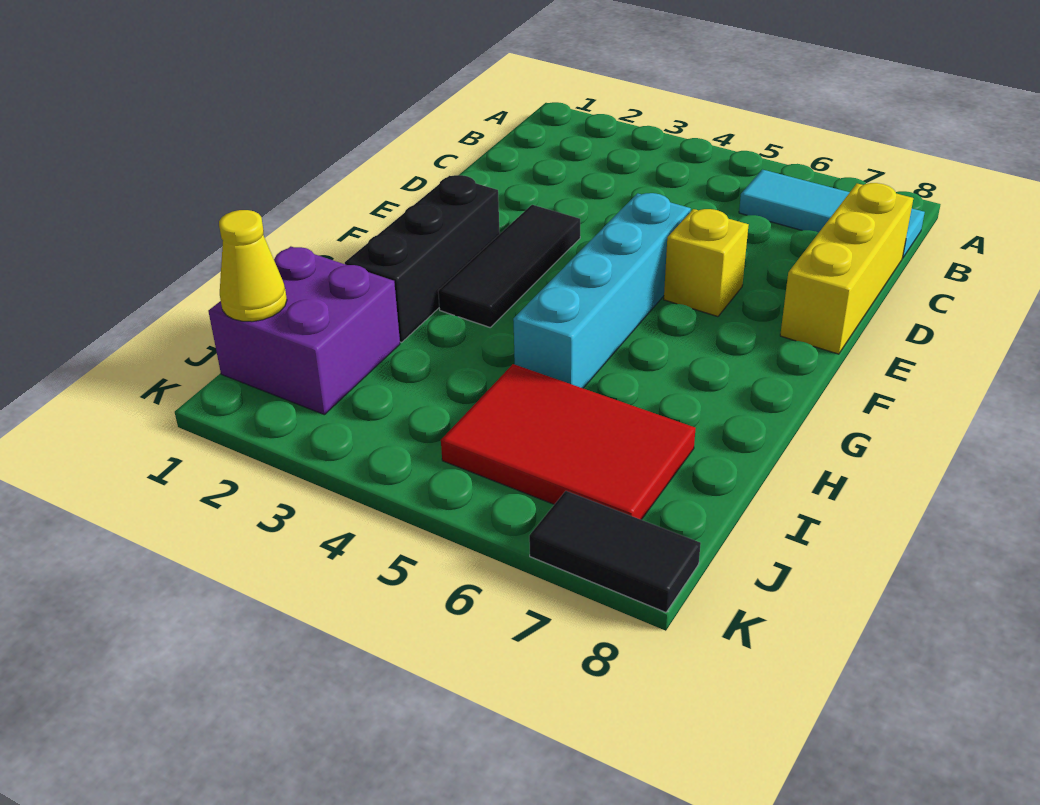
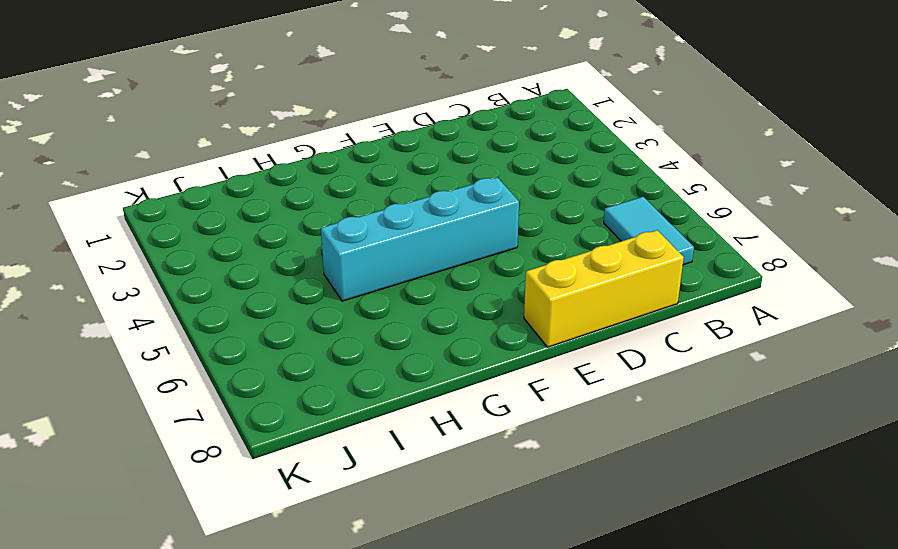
cyan tile B6:B7 level 1 -> cyan tile B6:B8 level 1
none -> black tile E3:G3 level 1
none -> yellow brick E6 level 1

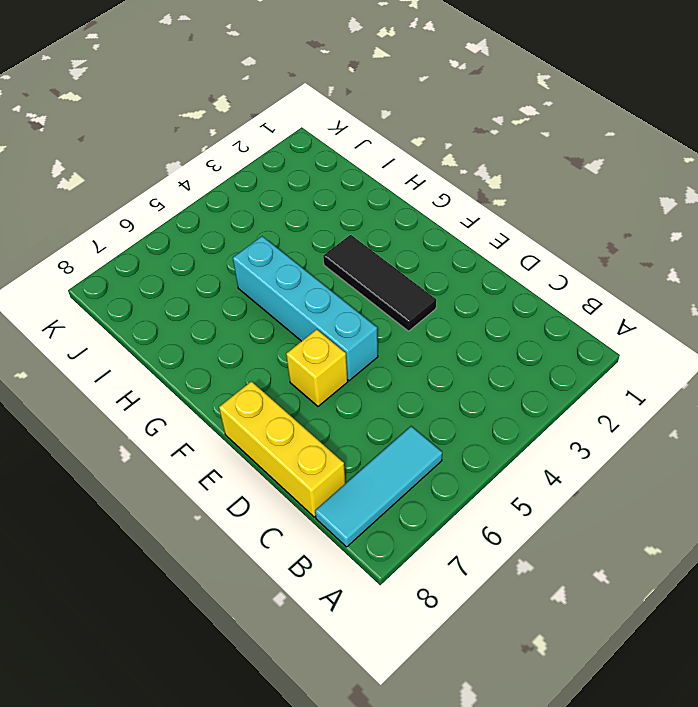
none -> black brick F2:H2 level 1
none -> purple brick I1:J2 level 1

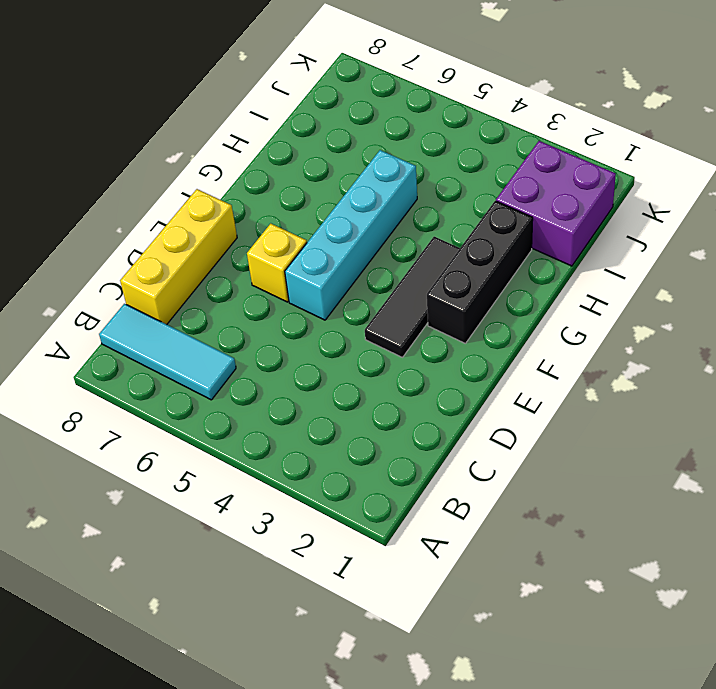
none -> red tile I5:J7 level 1
none -> black tile K7:K8 level 1

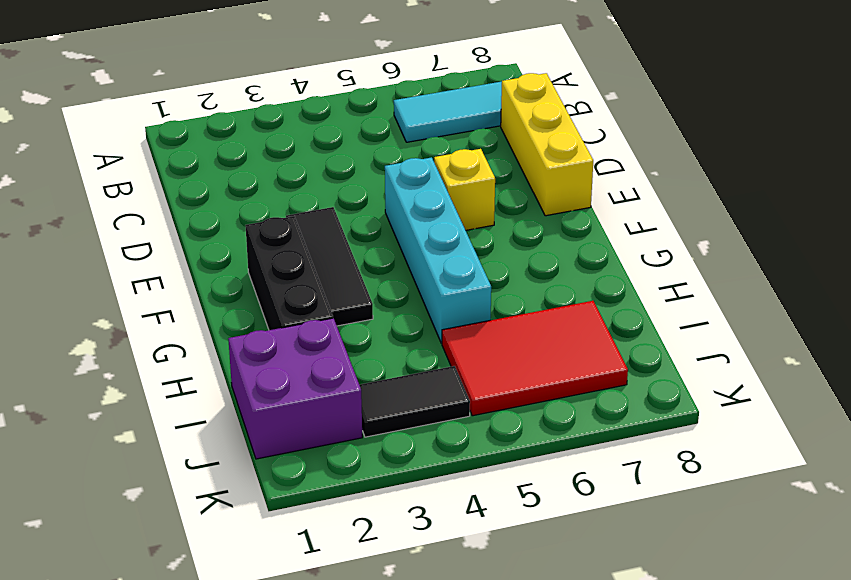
black tile J3:J4 level 1 -> black tile K7:K8 level 1
none -> yellow cone J1 level 2

